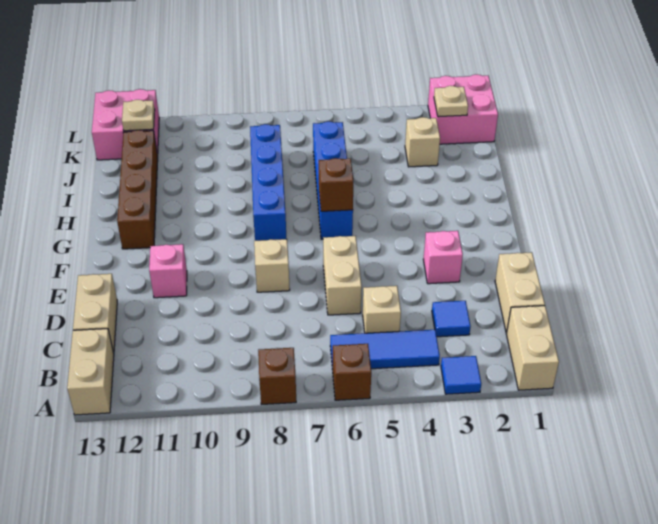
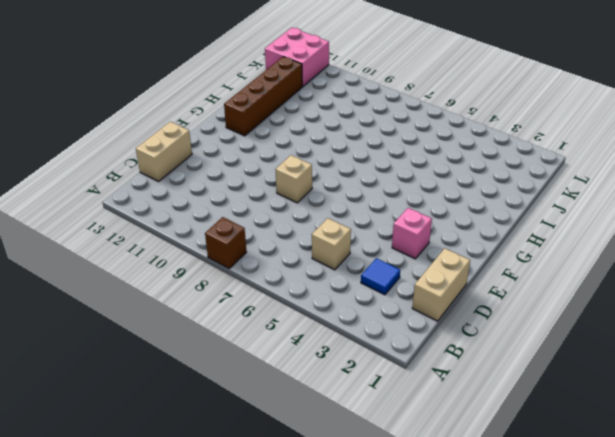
none -> tan brick A1:B1 level 1
none -> blue tile A3 level 1
none -> brown brick A6 level 1

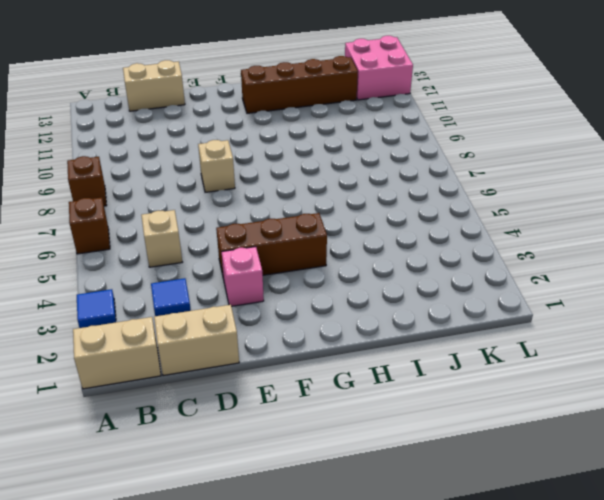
brown brick E4:G4 level 1 -> none
none -> tan brick A13:B13 level 1
none -> blue tile B4:B6 level 1
none -> tan brick D6:E6 level 1

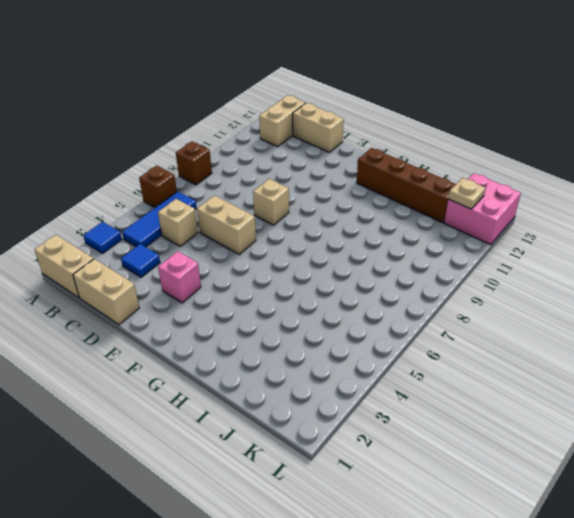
tan brick B12:B13 level 1 -> tan brick A13:B13 level 1
none -> pink brick E11 level 1
none -> blue brick G6:J6 level 1
none -> blue brick G8:J8 level 1

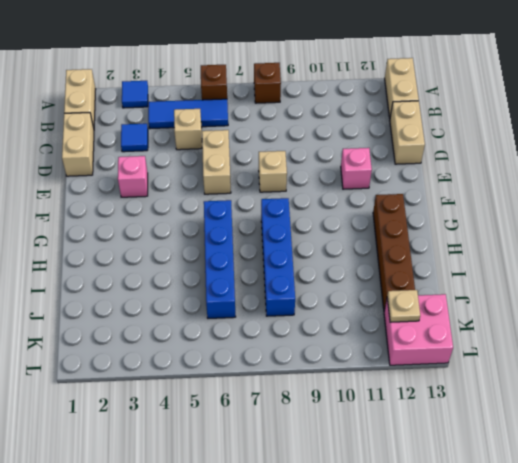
none -> tan brick J3 level 1
none -> pink brick K1:L2 level 1
none -> brown brick G6 level 2

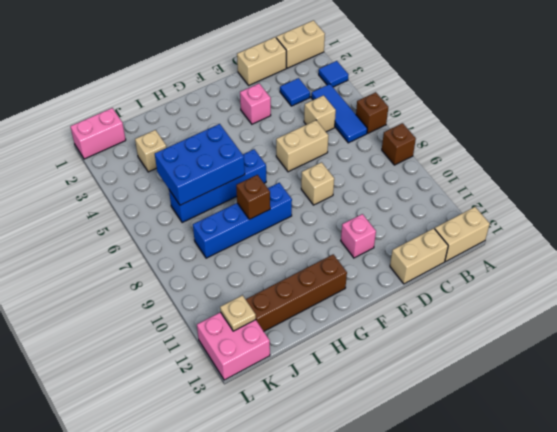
blue brick H5:J6 level 2 -> none
brown brick H8 level 2 -> brown brick G6 level 2
pink brick K1:L1 level 1 -> pink brick K1:L2 level 1
none -> tan plate K2 level 2

